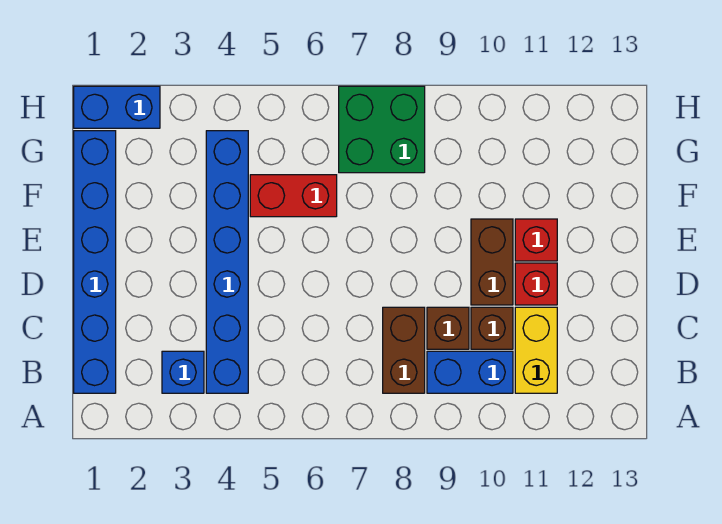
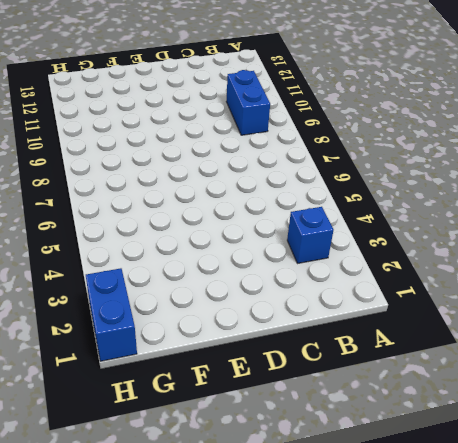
none -> blue brick B1:G1 level 1
none -> blue brick B4:G4 level 1
none -> brown brick B8:C8 level 1

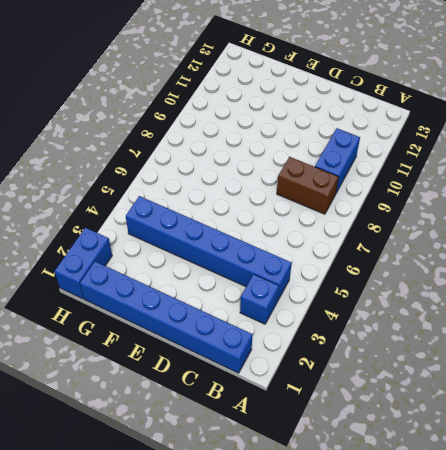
none -> yellow brick B11:C11 level 1
none -> brown brick C9 level 1
none -> brown brick C10 level 1

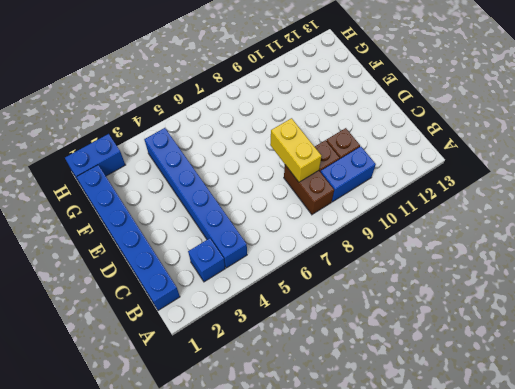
yellow brick C8:D8 level 2 -> yellow brick B11:C11 level 1
none -> brown brick D10:E10 level 1
none -> red brick D11 level 1
none -> red brick E11 level 1

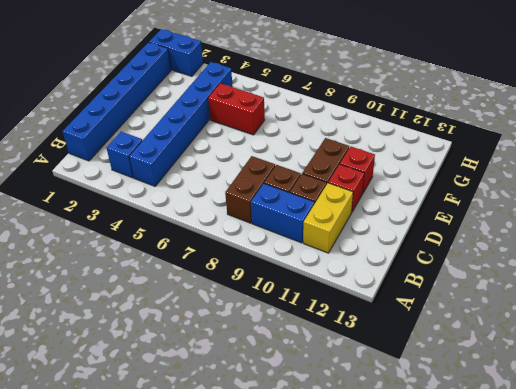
none -> green brick G7:H8 level 1

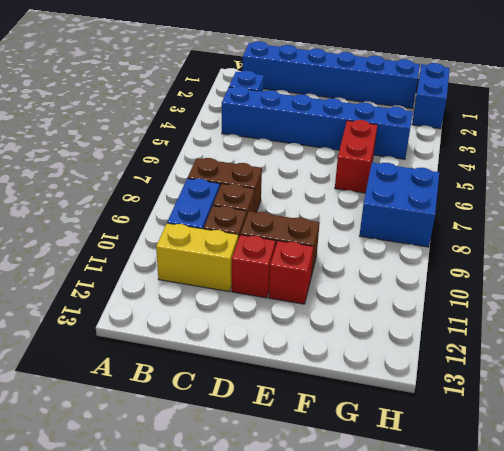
blue brick G7:H8 level 1 -> green brick G7:H8 level 1

